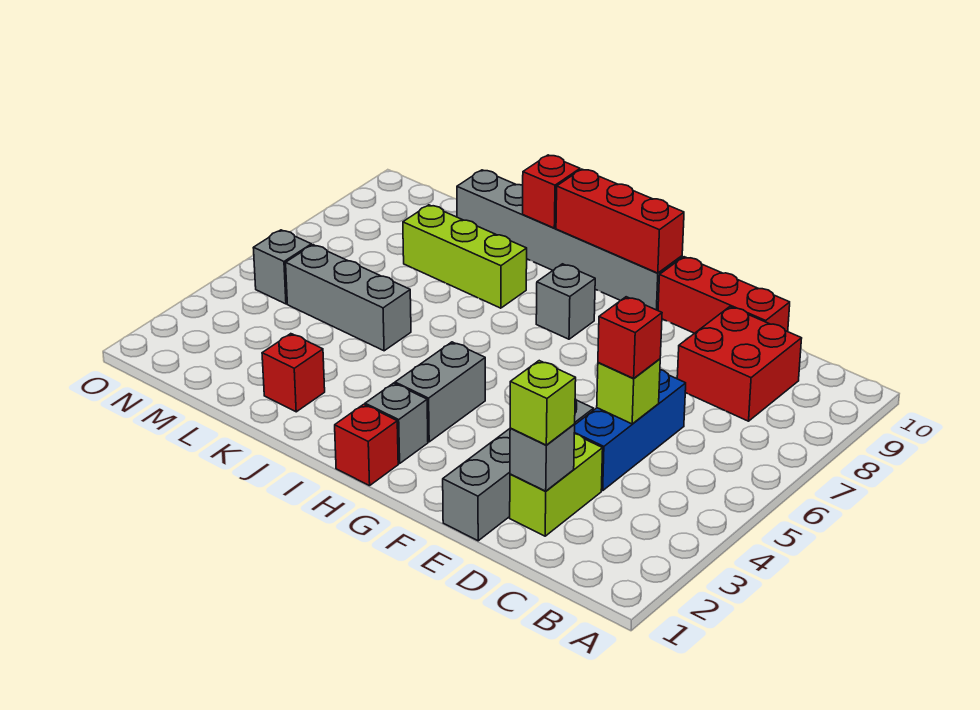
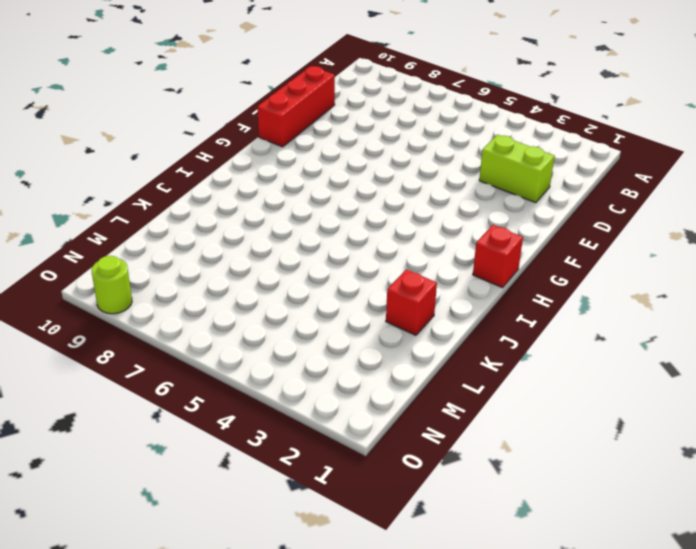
lime round brick O9 level 1 -> none
none -> red brick C8:D9 level 1
none -> blue brick D4:D6 level 1
none -> grey brick E1:E4 level 1

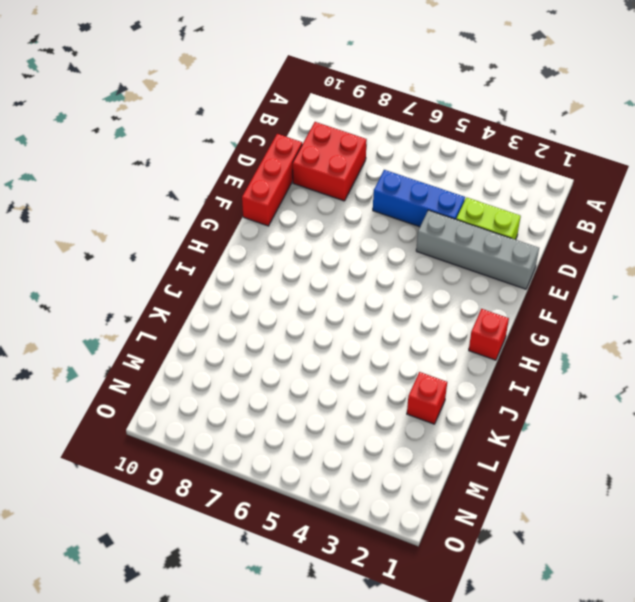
none -> grey brick G10:L10 level 1
none -> grey brick H2 level 1
none -> grey brick H3:H4 level 1

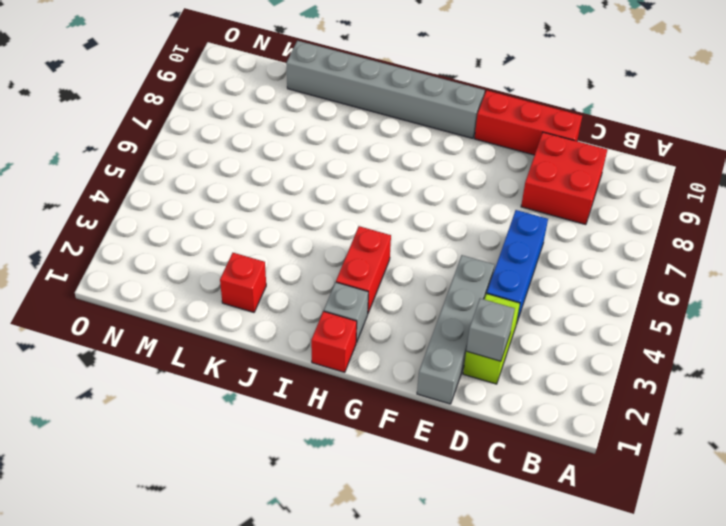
red brick H3:H4 level 1 -> grey brick H3:H4 level 1
none -> grey brick H8 level 1
none -> lime brick J8:L8 level 1
none -> grey brick K5:M5 level 1

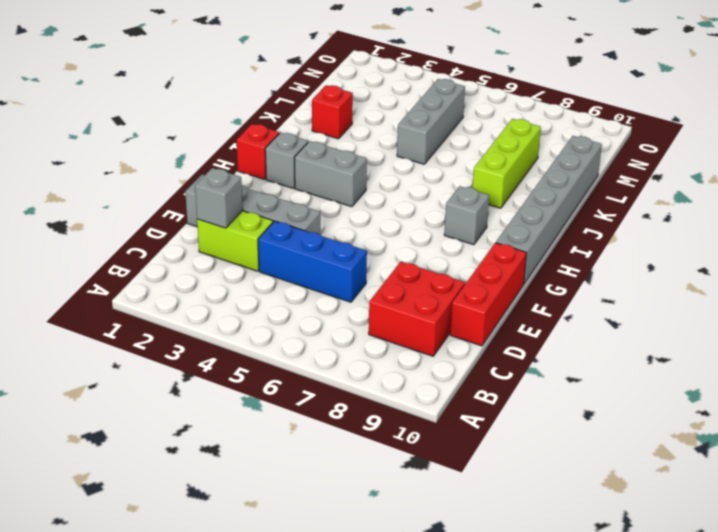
none -> grey brick N5 level 1
none -> lime brick D5 level 2
none -> red brick G10:I10 level 2

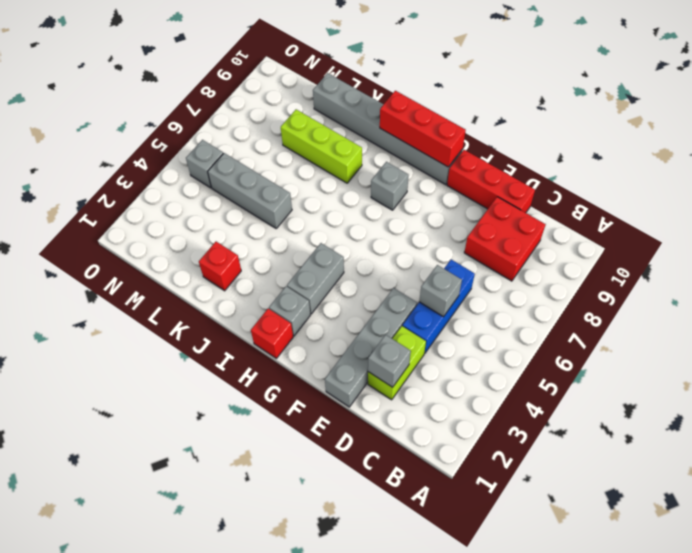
grey brick D5 level 2 -> lime brick D5 level 2
none -> red brick J10 level 2
none -> lime brick D2 level 3
none -> red brick D5 level 3

